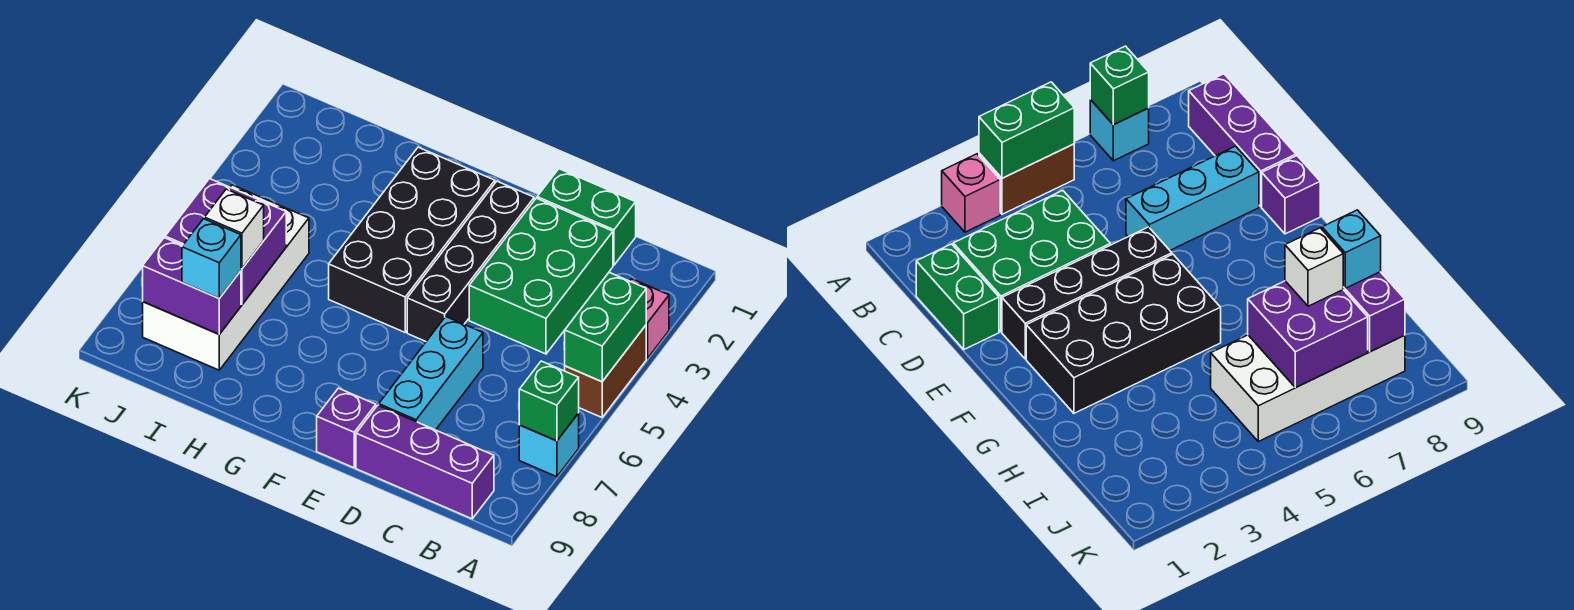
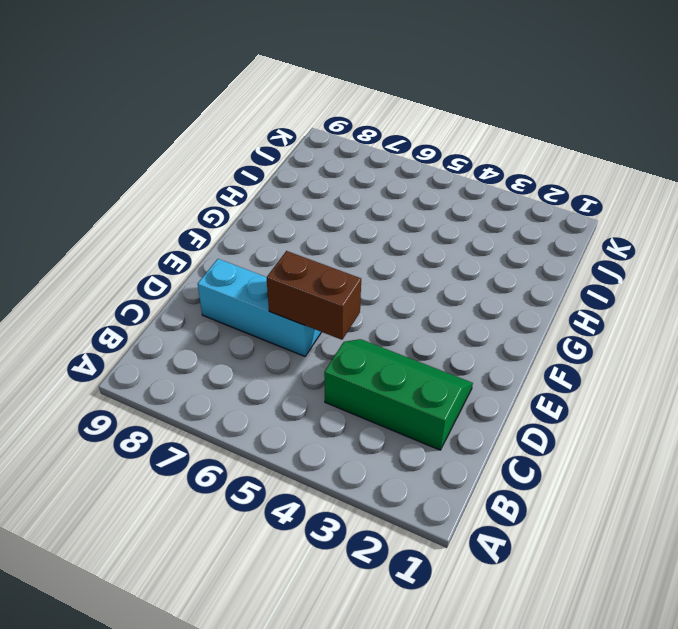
green slope C2:D4 level 1 top C -> green brick C2:D4 level 1
brown brick D5:D6 level 2 -> brown brick A4:A5 level 1
none -> pink brick A3 level 1
none -> cyan brick A7 level 1
none -> purple brick B9:D9 level 1

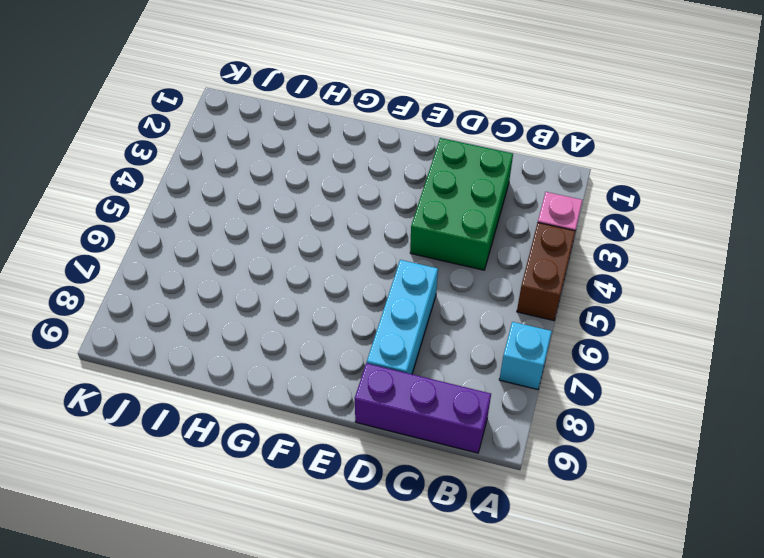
none -> green brick C1:D1 level 1
none -> black brick E2:E5 level 1
none -> purple brick E9 level 1

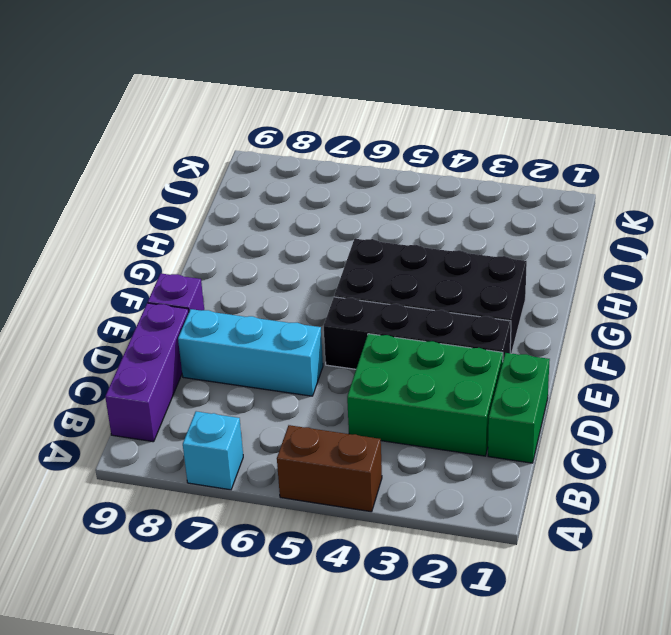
none -> pink brick A3 level 1
none -> white brick I5:J8 level 1
none -> green brick A4:A5 level 2

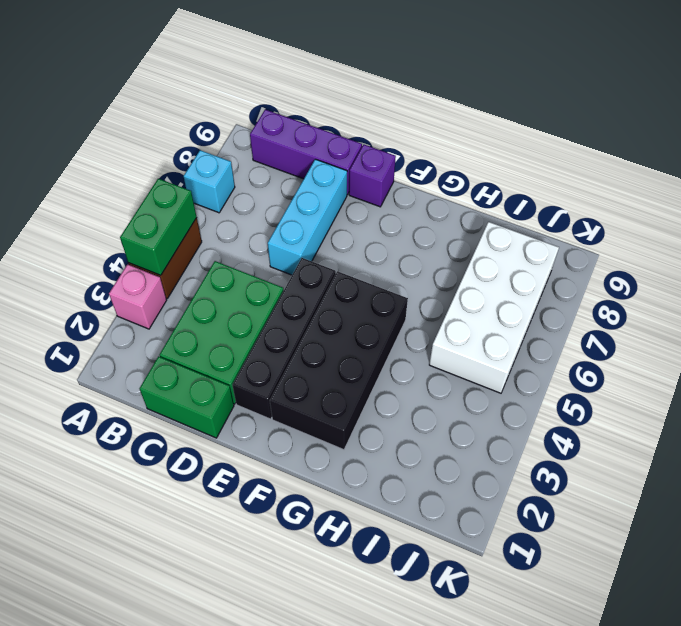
none -> green brick A7 level 2
none -> purple brick I6:J7 level 2
none -> purple brick I8:J8 level 2

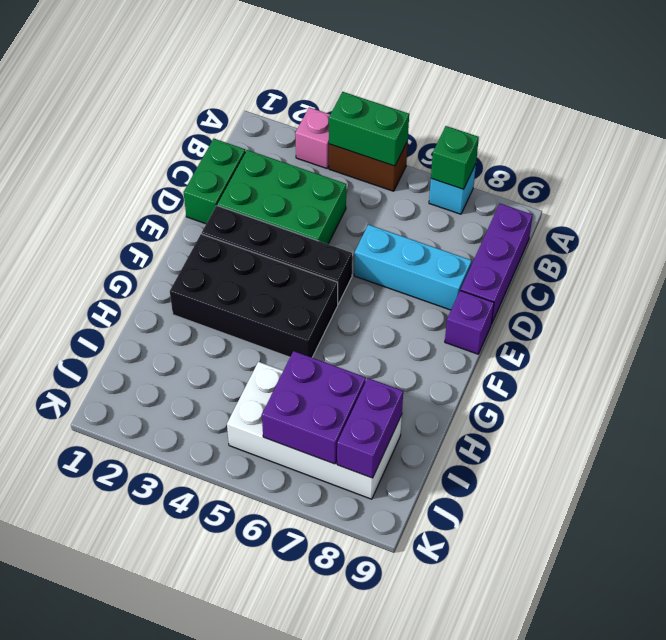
none -> white brick I7 level 3
none -> cyan brick I8 level 3

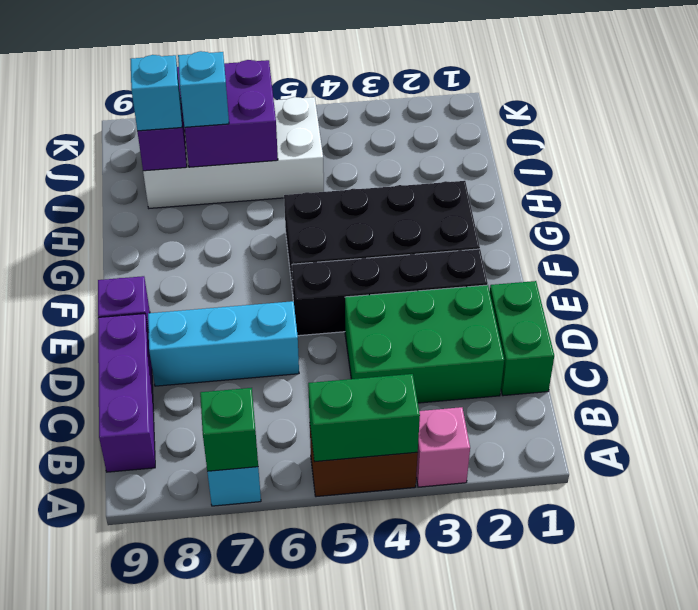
cyan brick I7 level 3 -> white brick I7 level 3

